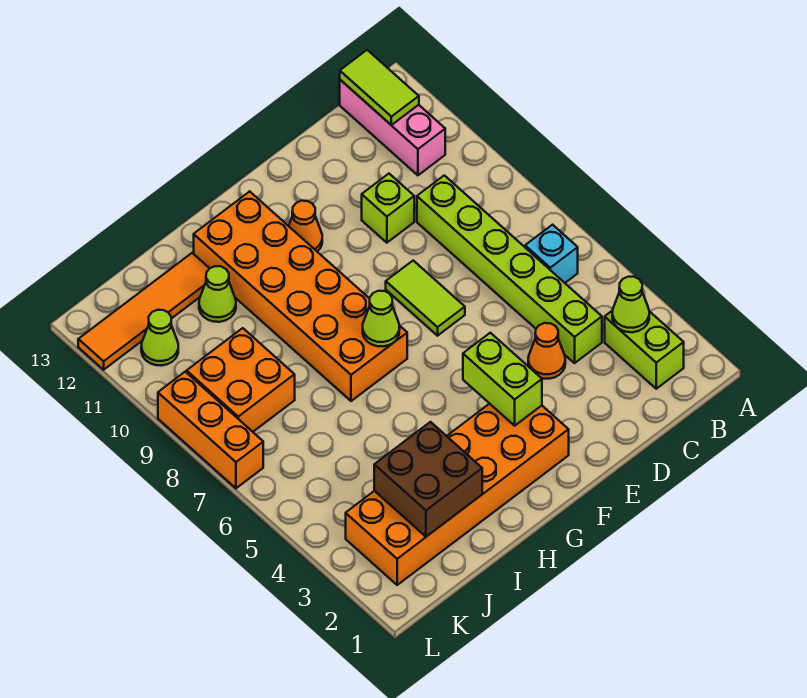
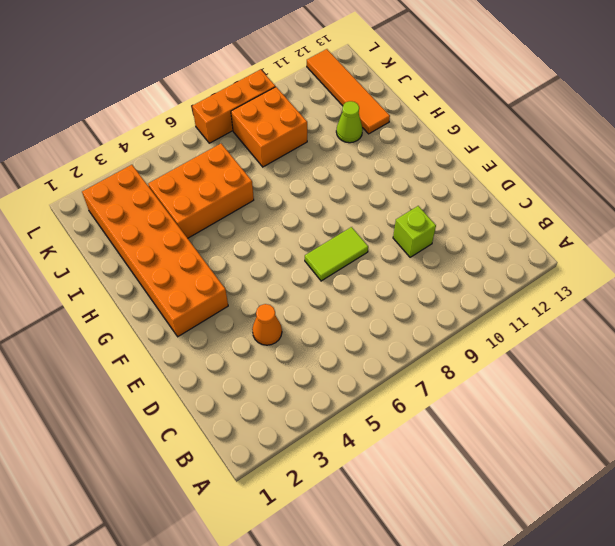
orange brick I4:J6 level 1 -> none
none -> lime brick B2:B3 level 1
none -> cyan brick B6 level 1
none -> pink brick B11:B13 level 1

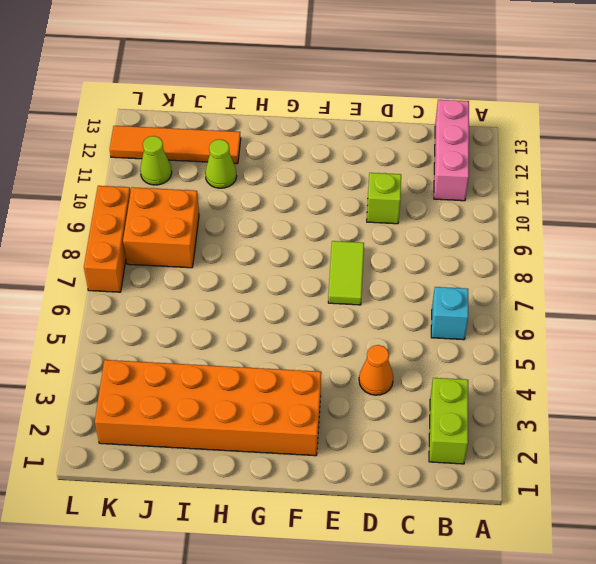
none -> lime brick C4:C9 level 1
none -> orange cone F11 level 1
none -> orange brick G7:H12 level 1

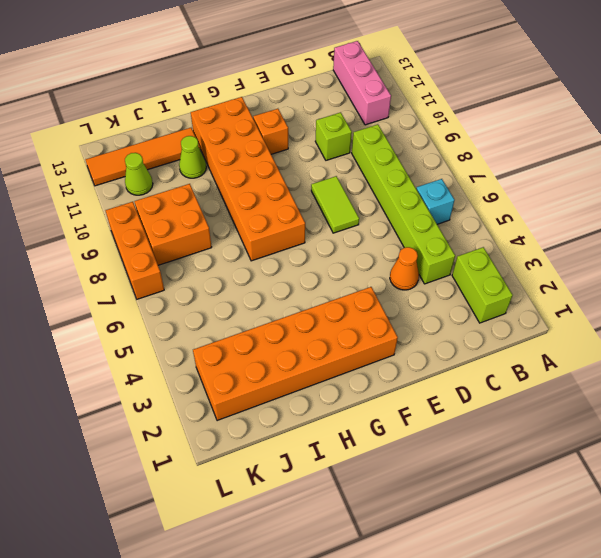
orange brick F11 level 1 -> orange cone F11 level 1
none -> lime cone B3 level 2
none -> lime tile B12:B13 level 2
none -> lime brick F3:F4 level 2

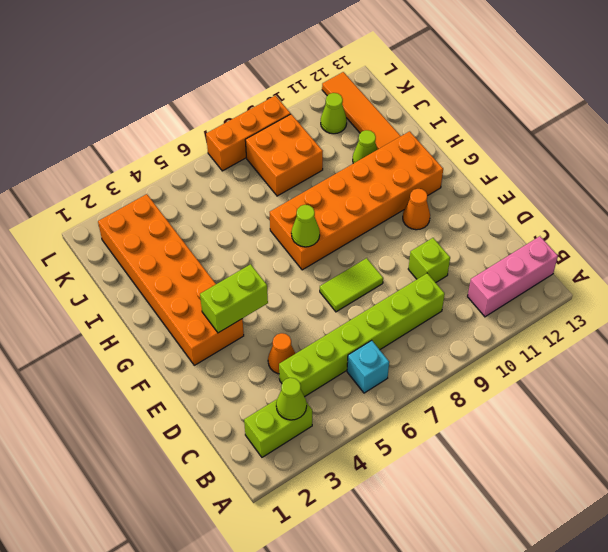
none -> lime tile B12:B13 level 2
none -> brown brick I2:J3 level 2

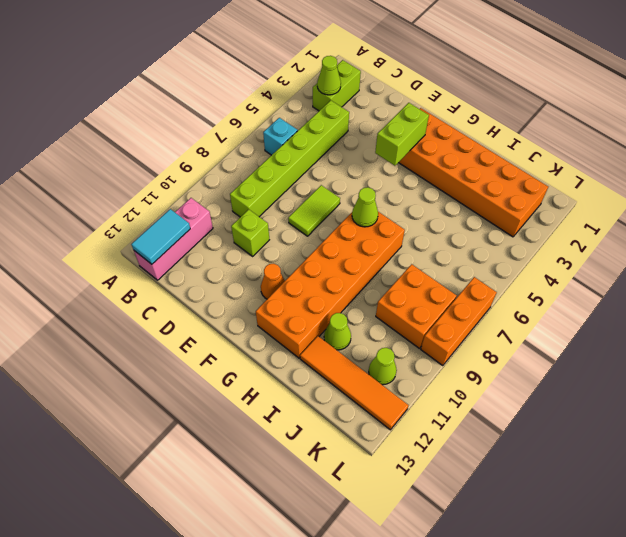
cyan tile B12:B13 level 2 -> lime tile B12:B13 level 2
none -> orange cone D4 level 1
none -> brown brick I2:J3 level 2

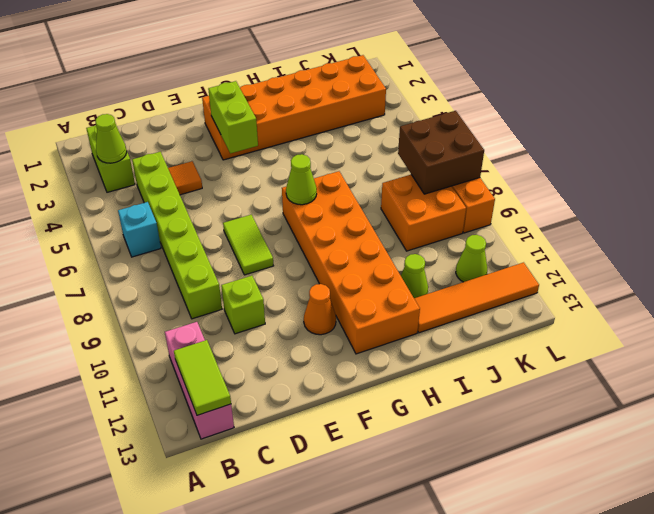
orange tile D4 level 1 -> orange cone D4 level 1
brown brick K7:L8 level 2 -> brown brick I2:J3 level 2

